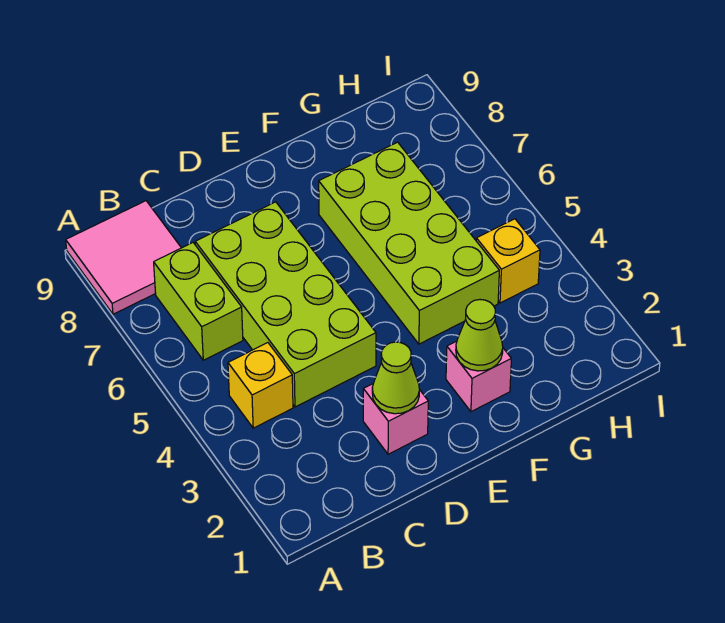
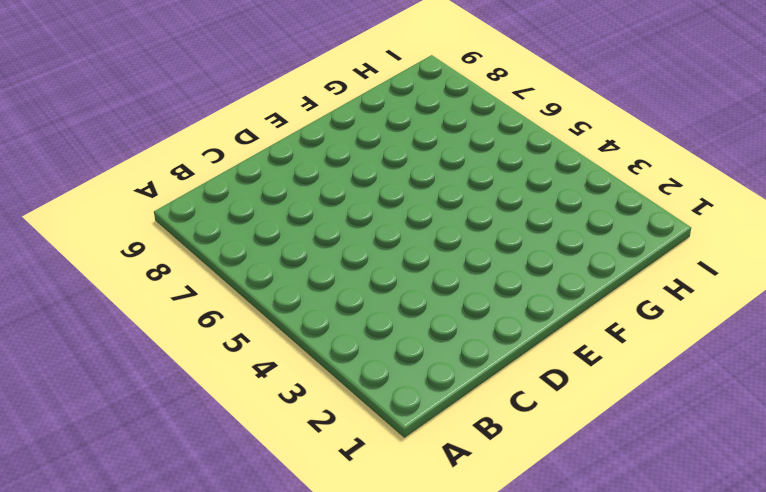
none -> pink tile A8:B9 level 1
none -> yellow brick B4 level 1

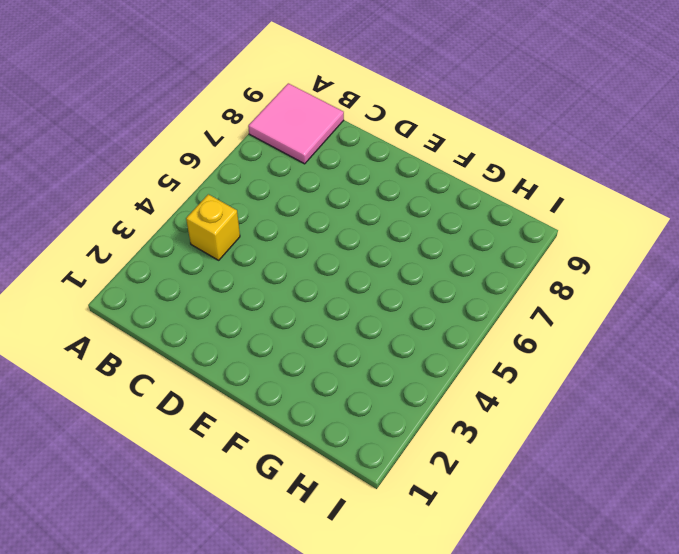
none -> lime brick B6:B7 level 1
none -> lime brick C4:D7 level 1

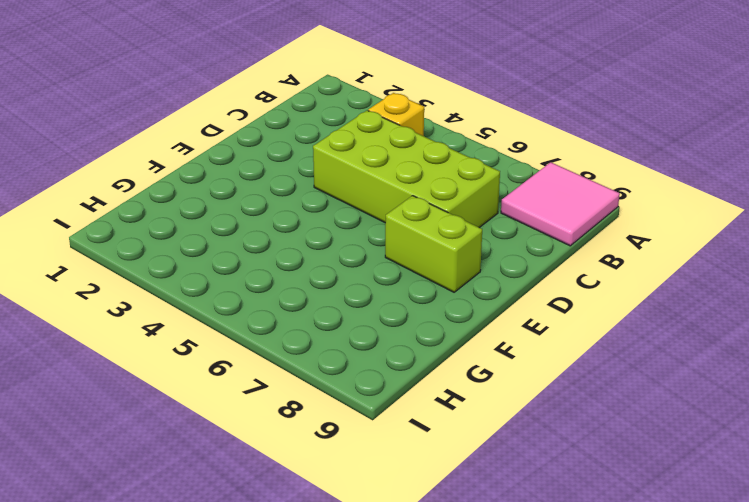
lime brick E7:E8 level 1 -> lime brick B6:B7 level 1
none -> pink brick D2 level 1
none -> pink brick F2 level 1

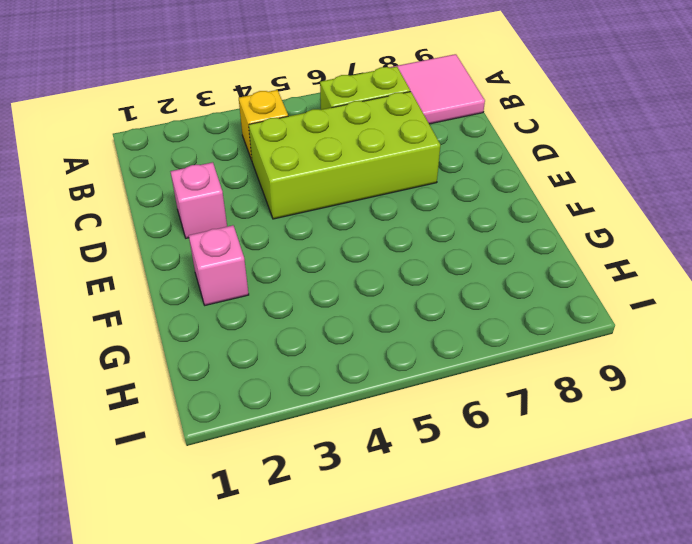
none -> lime brick F4:G7 level 1
none -> yellow brick H4 level 1

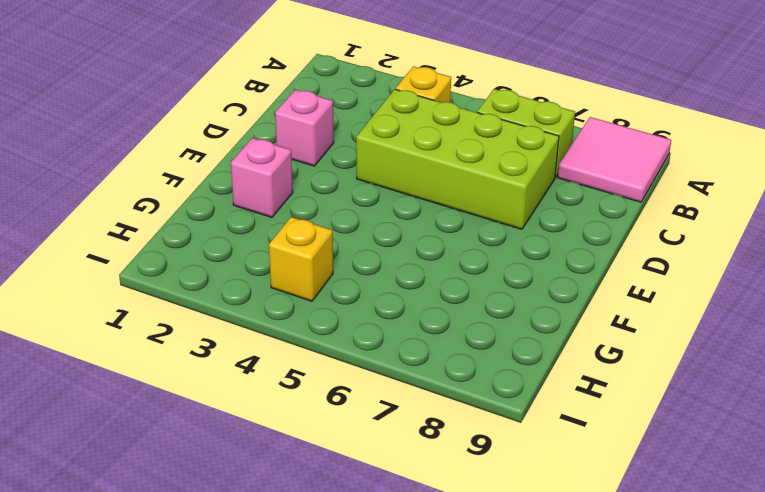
none -> lime brick F4:G7 level 1
none -> lime cone D2 level 2

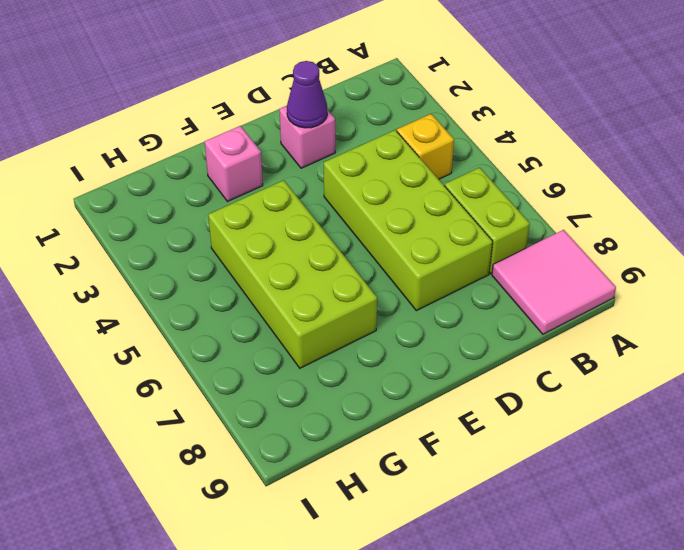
purple cone D2 level 2 -> lime cone D2 level 2
none -> yellow brick H4 level 1
none -> lime cone F2 level 2

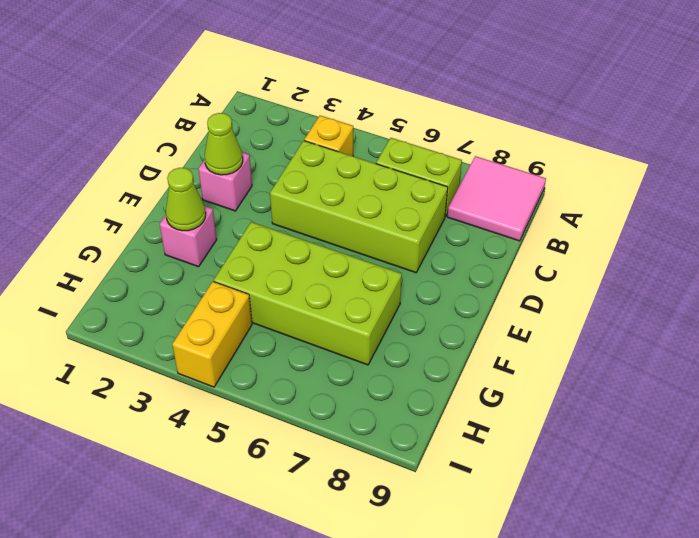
yellow brick H4:I4 level 1 -> yellow brick H4 level 1

